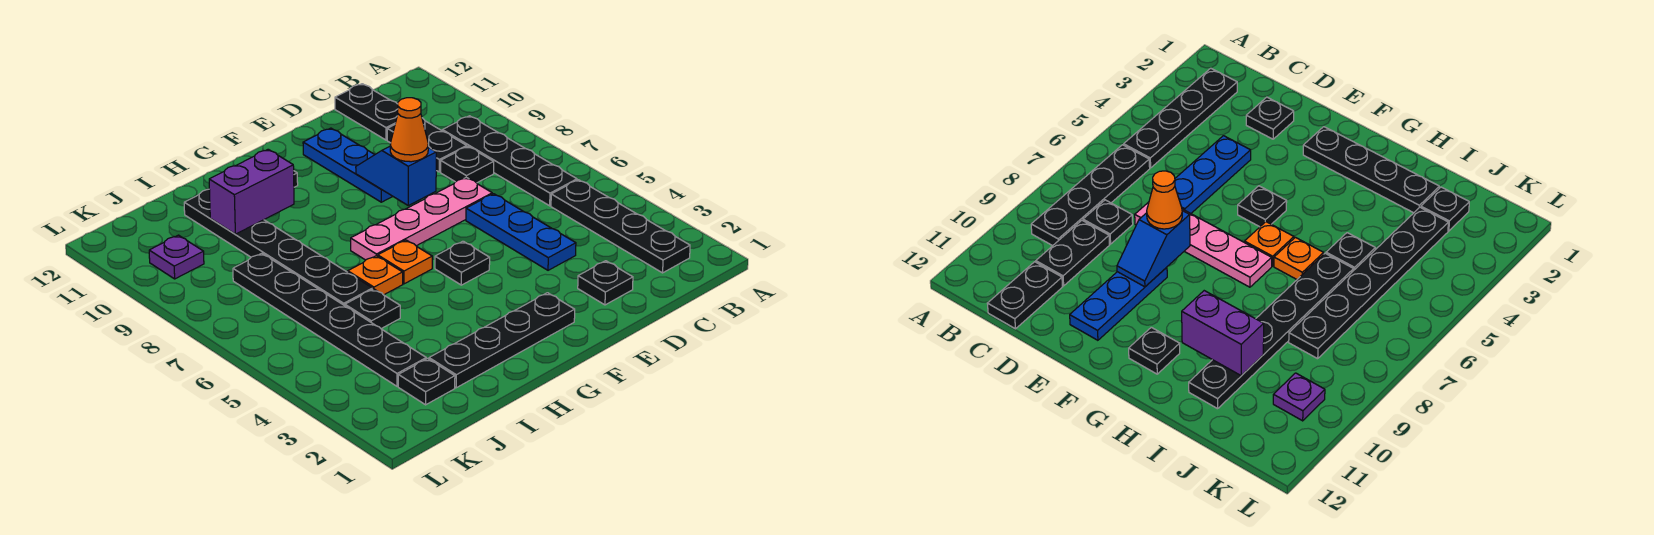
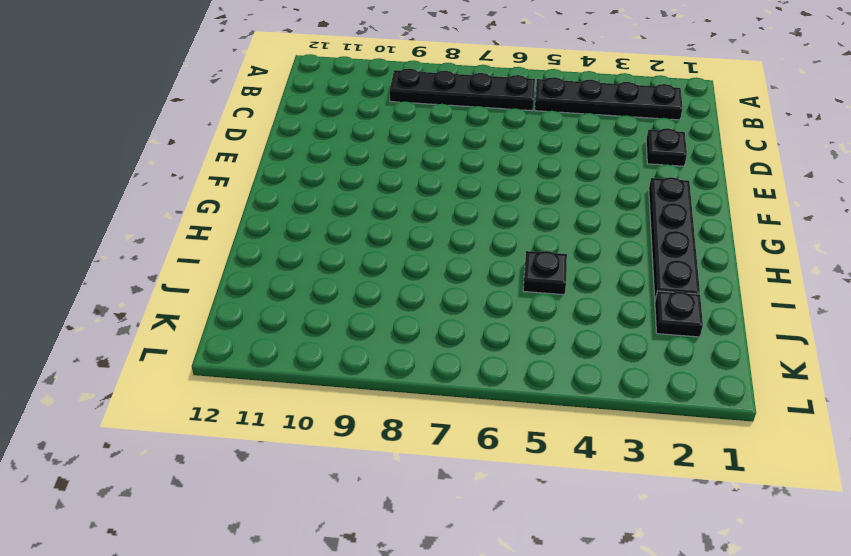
none -> black plate C8 level 1
none -> black plate C9:C10 level 1
none -> black plate C11:C12 level 1

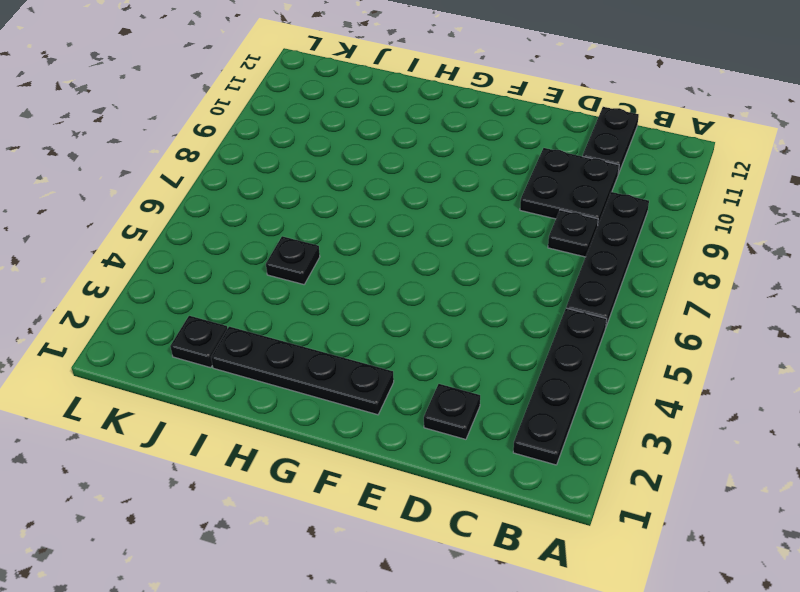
black plate C9:D10 level 1 -> black plate C9:C10 level 1
none -> blue plate D4:D6 level 1
none -> pink plate D7:G7 level 1
none -> blue plate E9:E11 level 1

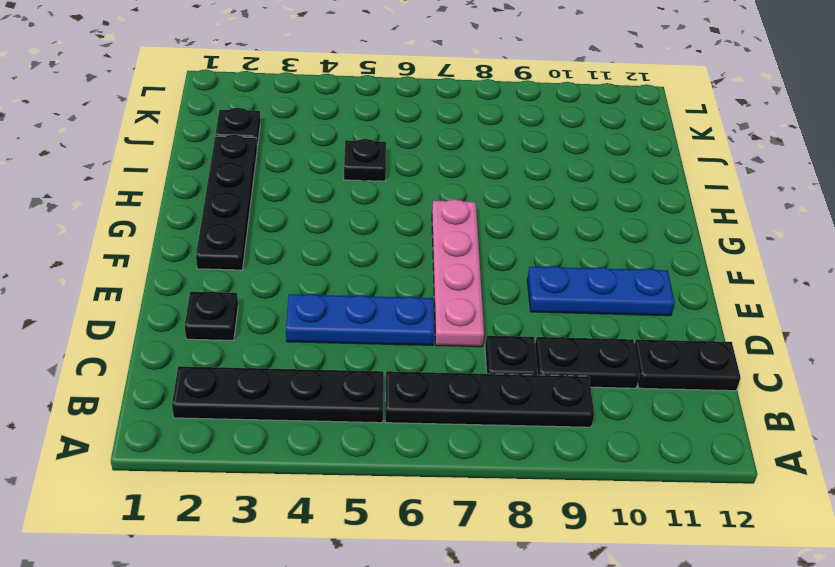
none -> black plate F5 level 1
none -> orange plate G6 level 1
none -> black plate G11 level 1

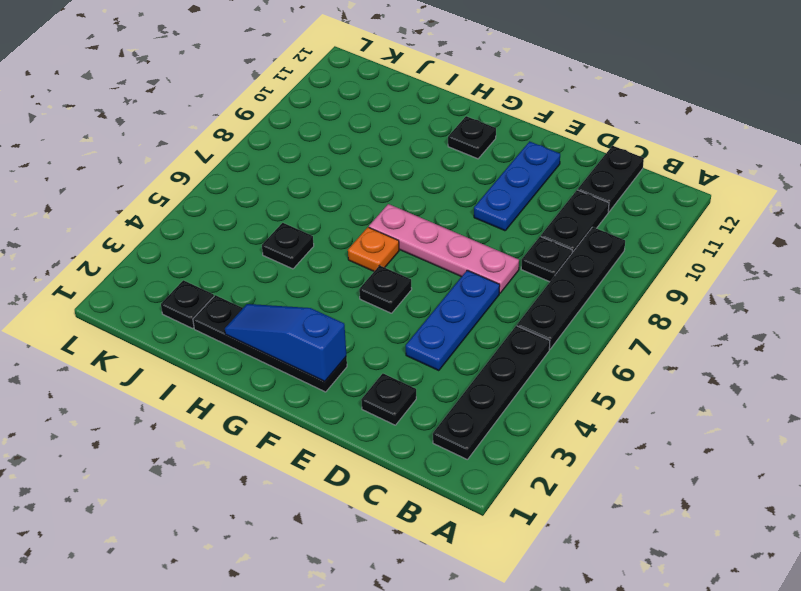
blue slope F2:H2 level 2 top F -> none
none -> orange plate H6 level 1
none -> black plate I6:I11 level 1
none -> black plate J3:J8 level 1

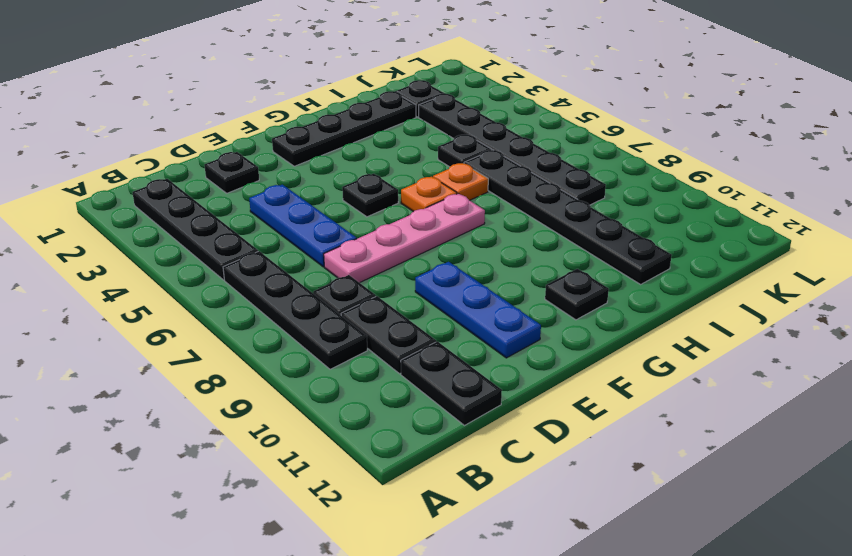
none -> purple plate K10 level 1
none -> blue slope E8:E9 level 2 top 8
none -> purple brick H10:I10 level 2

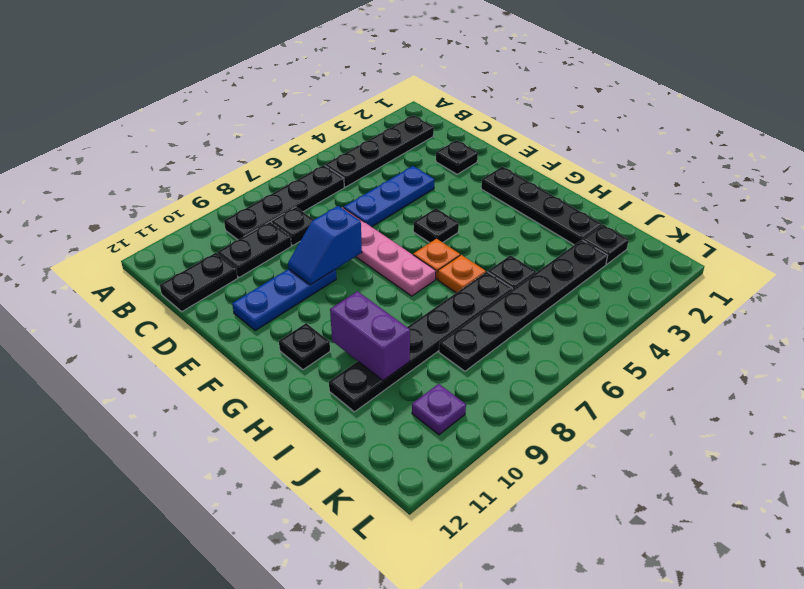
none -> orange cone E8 level 3

